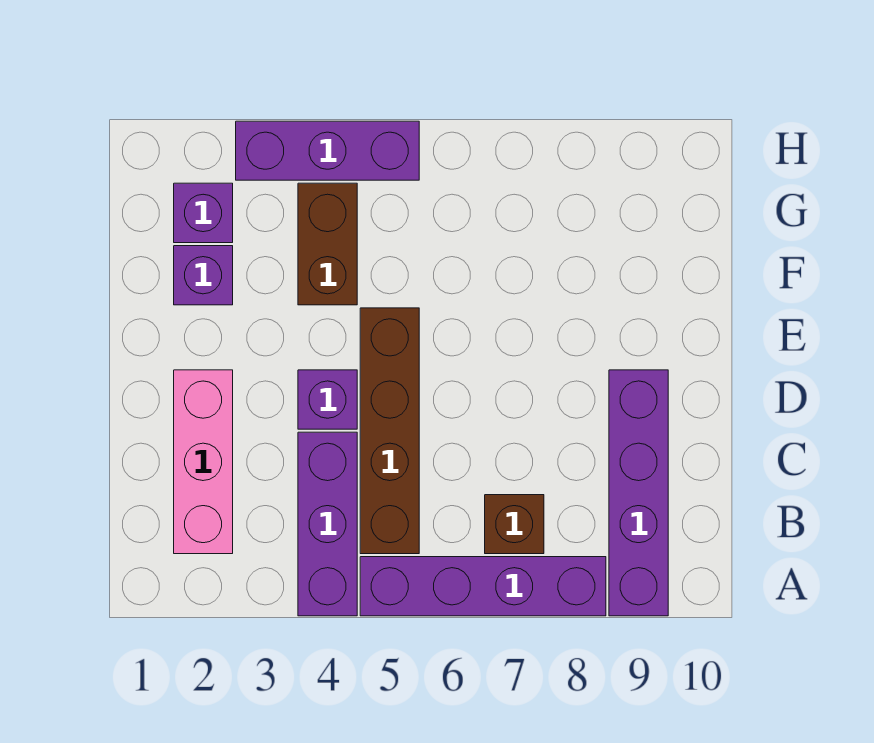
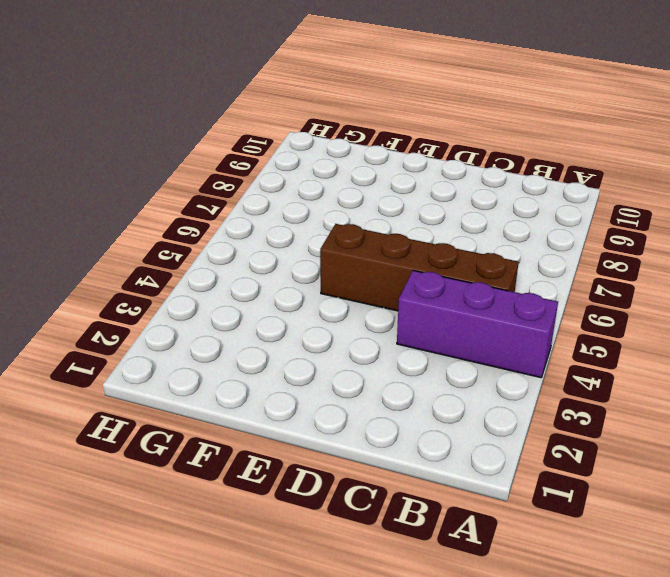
none -> purple brick A5:A8 level 1
none -> purple brick A9:D9 level 1

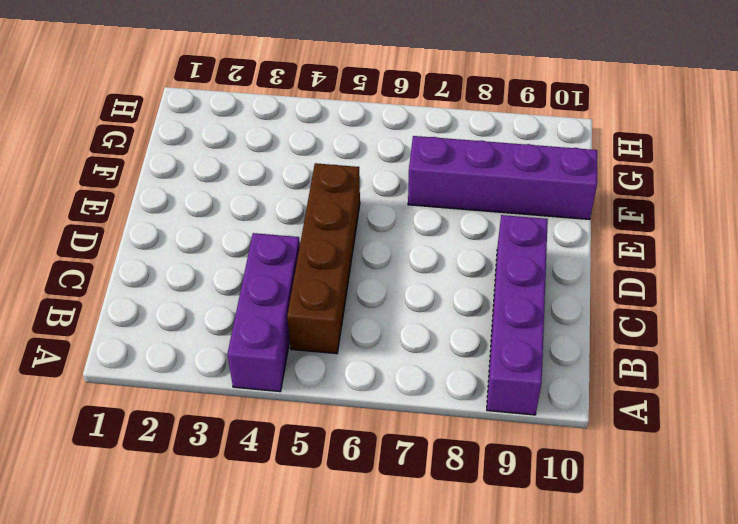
purple brick F7:F10 level 1 -> purple brick A5:A8 level 1
none -> pink brick B2:D2 level 1
none -> brown brick B7 level 1

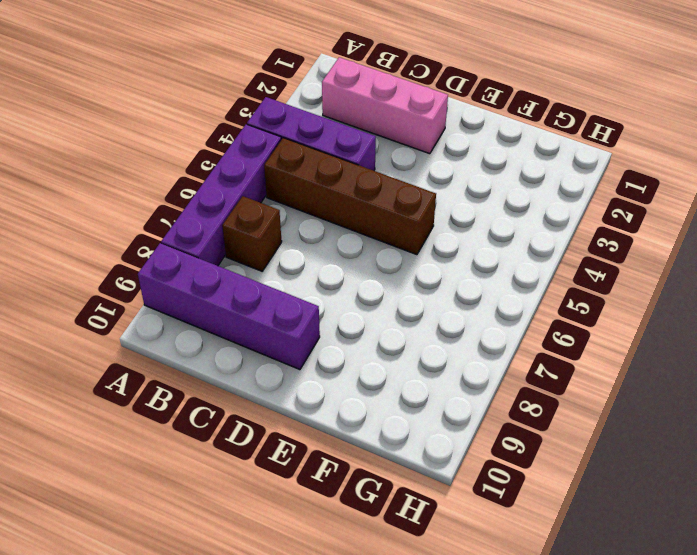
none -> purple brick D4 level 1
none -> purple brick F2 level 1

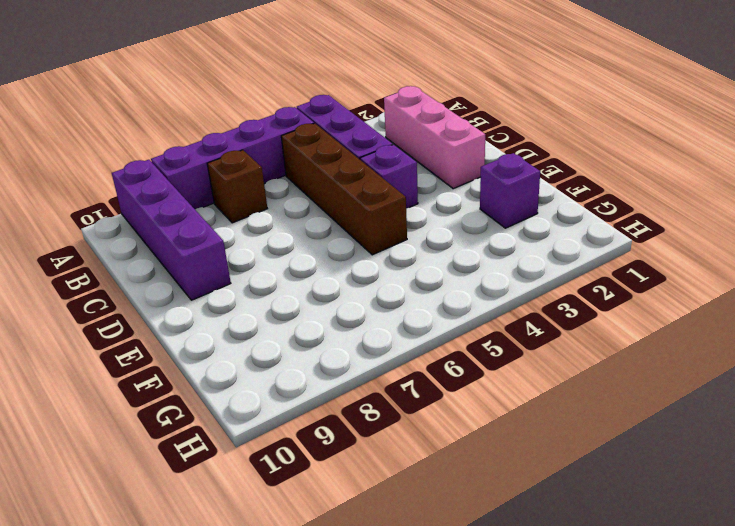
none -> brown brick F4:G4 level 1
none -> purple brick G2 level 1

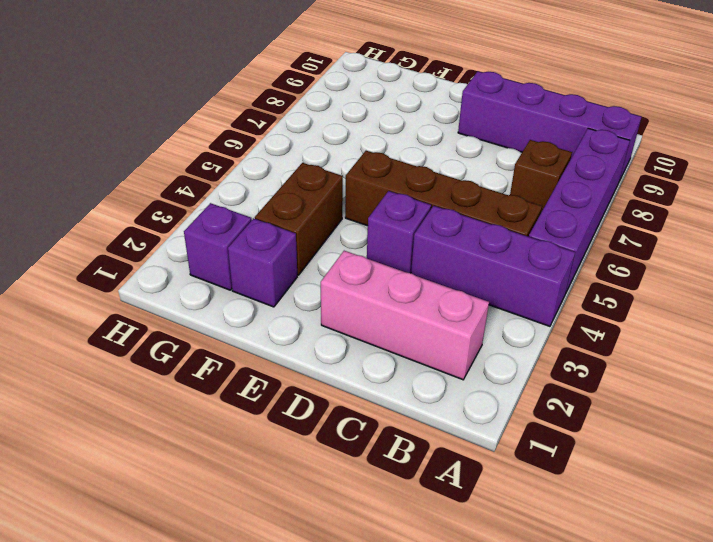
brown brick F3:F4 level 1 -> brown brick F4:G4 level 1
none -> purple brick H3:H5 level 1

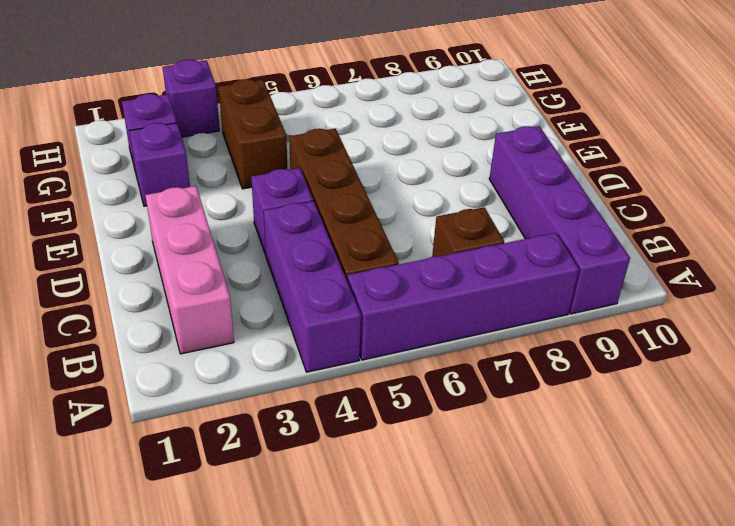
purple brick H3 level 1 -> purple brick H3:H5 level 1

